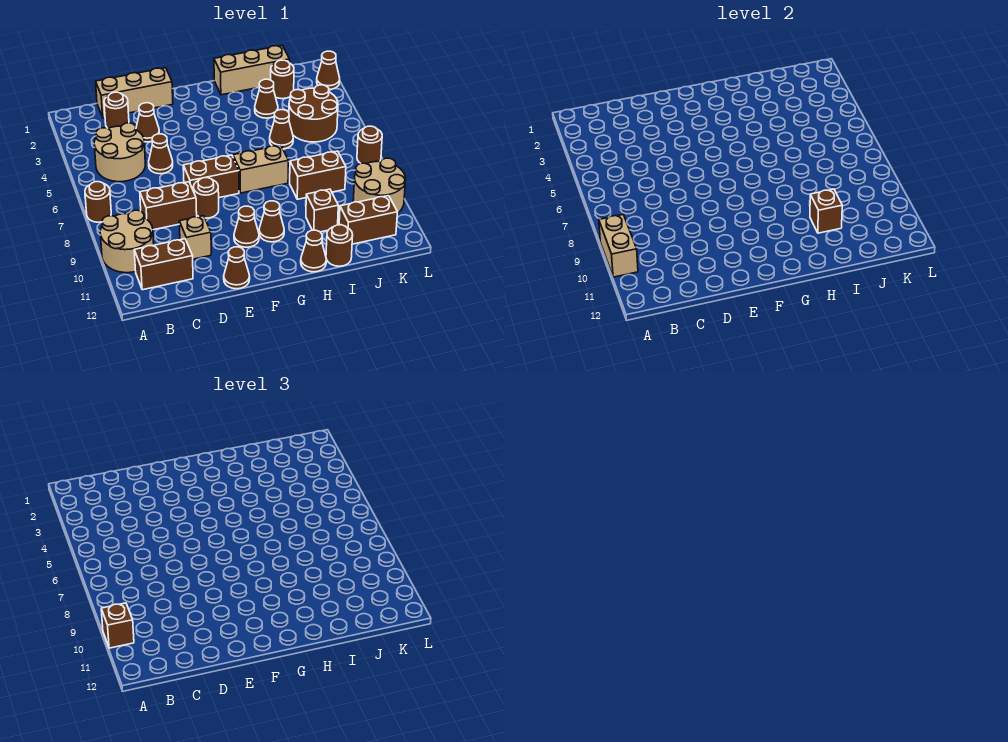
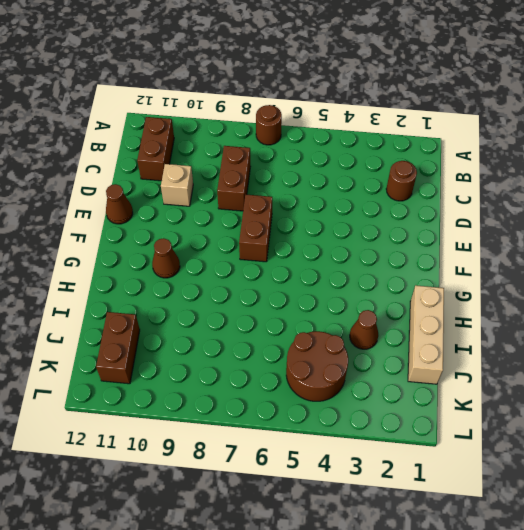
none -> tan round brick A9:B10 level 1
none -> tan round brick B4:C5 level 1
none -> tan brick C1:E1 level 1
none -> brown cone D3 level 1

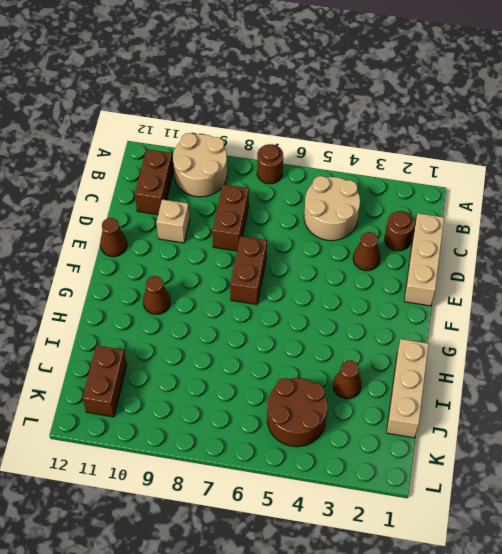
none -> brown cone D5 level 1
none -> brown round brick E8 level 1
none -> brown cone F10 level 1
none -> tan brick G7:H7 level 1

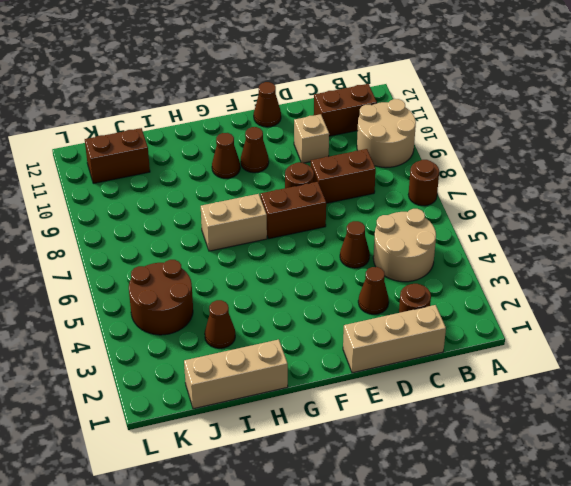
none -> brown cone H12 level 1
none -> brown cone I5 level 1
none -> brown brick I8:J8 level 1
none -> brown brick I10 level 1

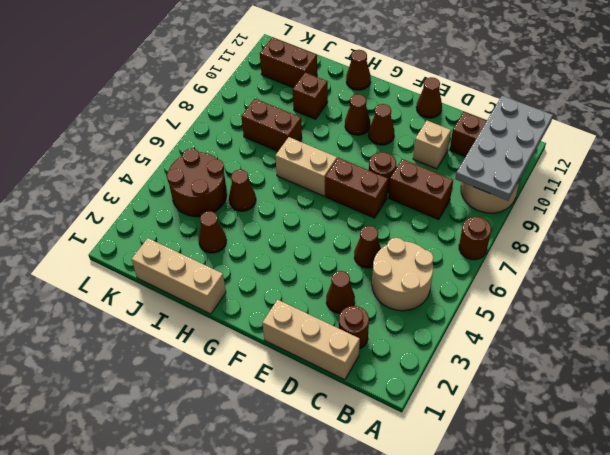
grey plate A9:B12 level 2 -> tan brick A9:A10 level 2
none -> brown round brick I12 level 1
none -> brown round brick J2 level 1
none -> tan round brick K9:L10 level 1
none -> brown cone L2 level 1

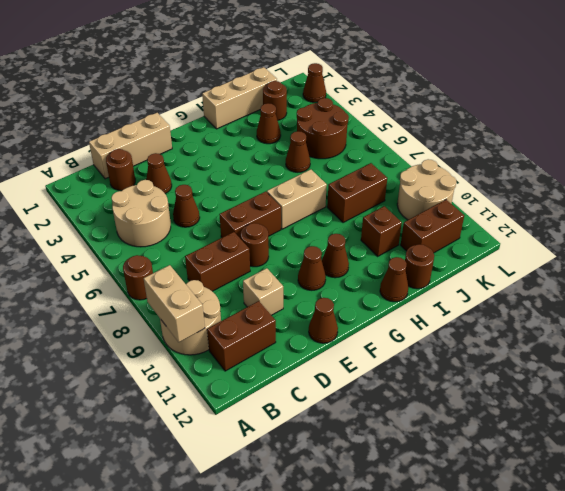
none -> brown round brick L7 level 1
none -> brown brick I10 level 2
none -> brown brick A10 level 3

